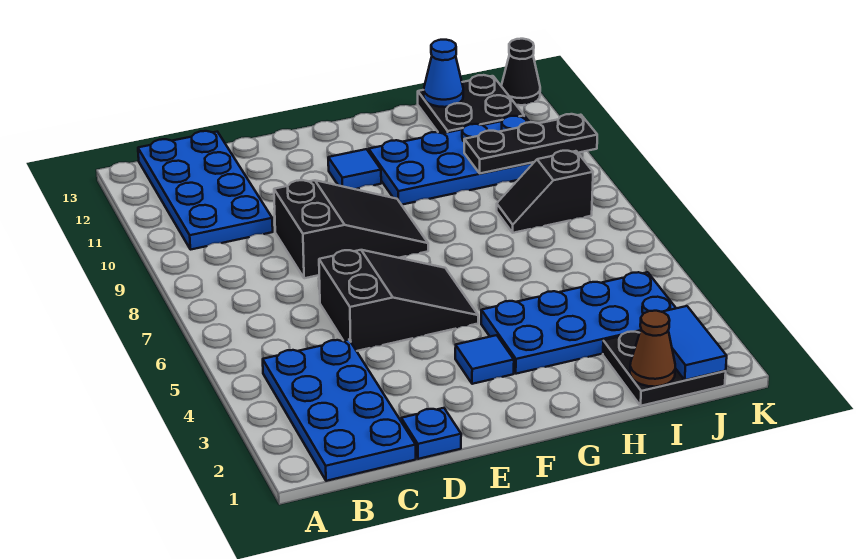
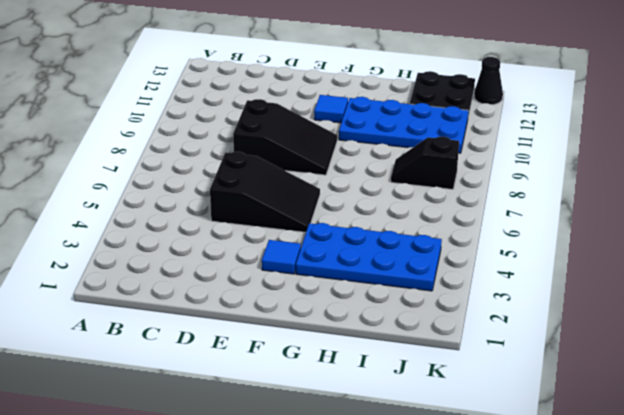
none -> blue plate B1:C4 level 1
none -> blue plate B10:C13 level 1
none -> blue plate D1 level 1

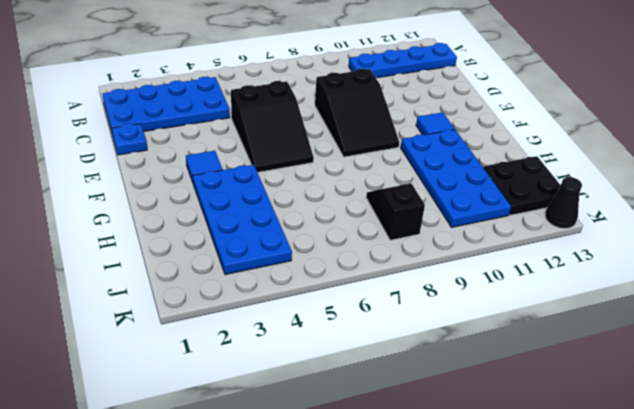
blue plate B10:B13 level 1 -> blue plate B10:C13 level 1
none -> black plate I1:J2 level 1
none -> brown cone I1 level 2
none -> black plate I10:K10 level 2

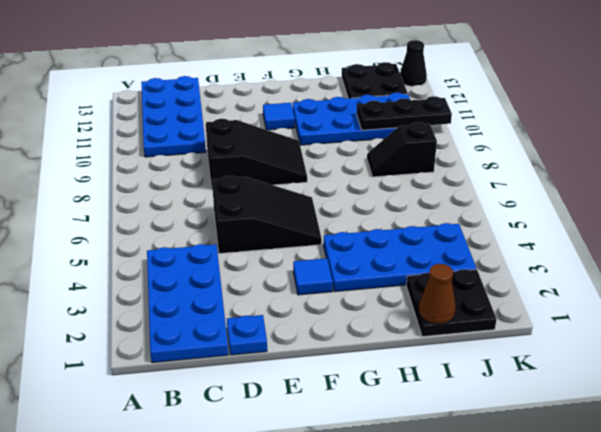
none -> blue cone I13 level 2
none -> blue tile J1:J2 level 2

